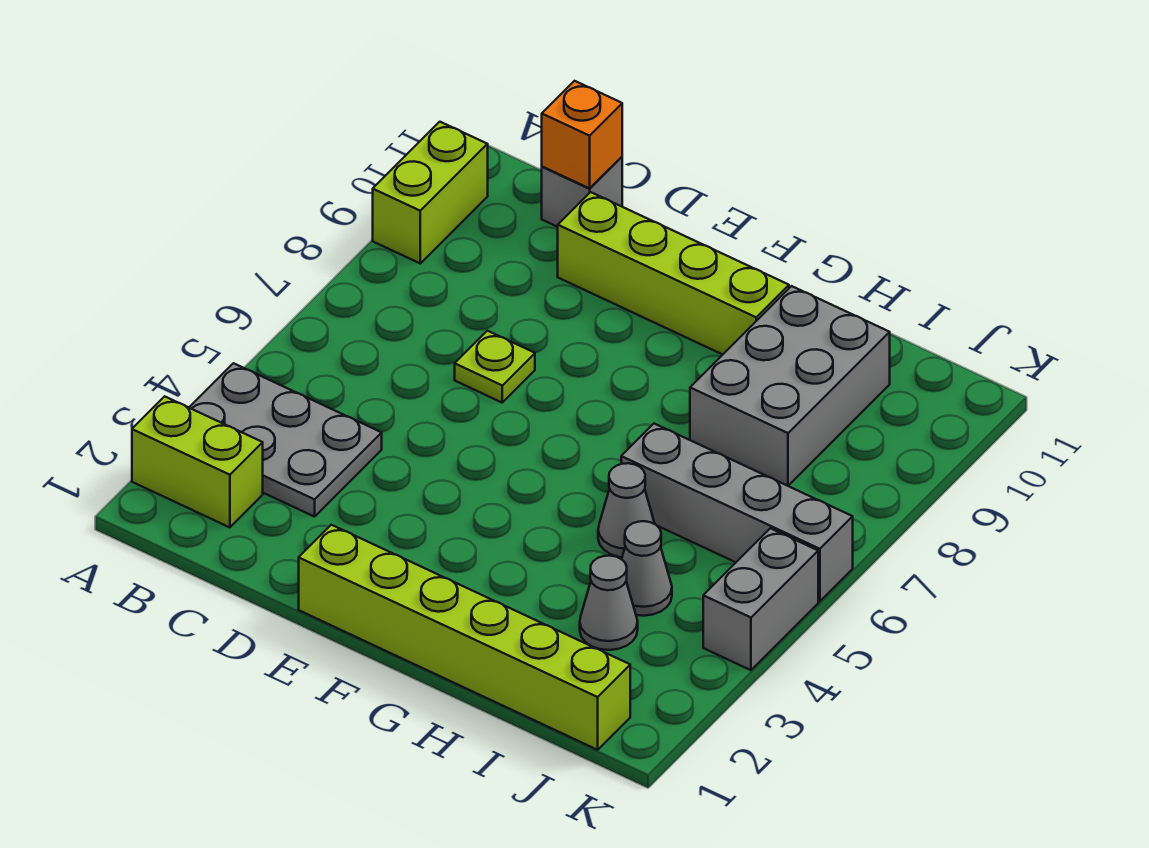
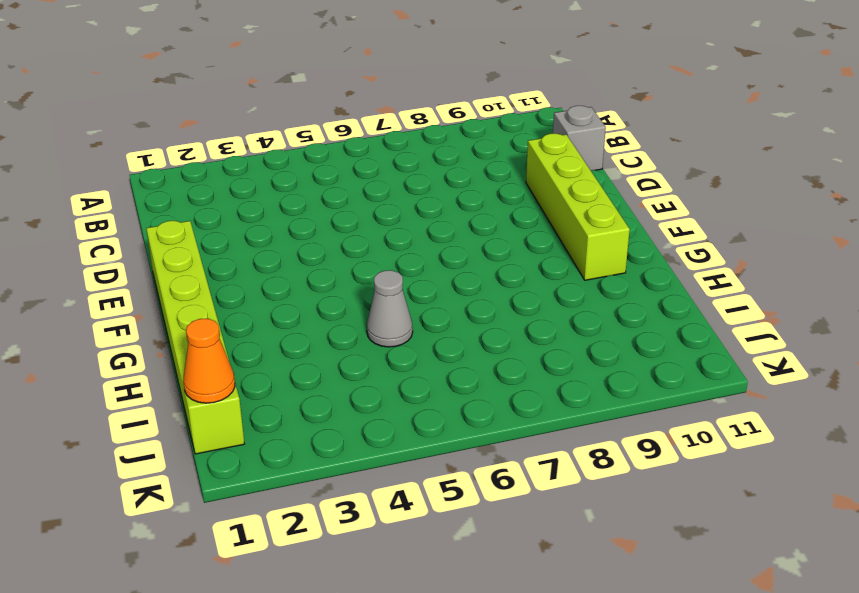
orange cone J1 level 2 -> none
none -> lime brick A2:B2 level 1
none -> grey plate A3:C4 level 1
none -> lime brick A9:A10 level 1

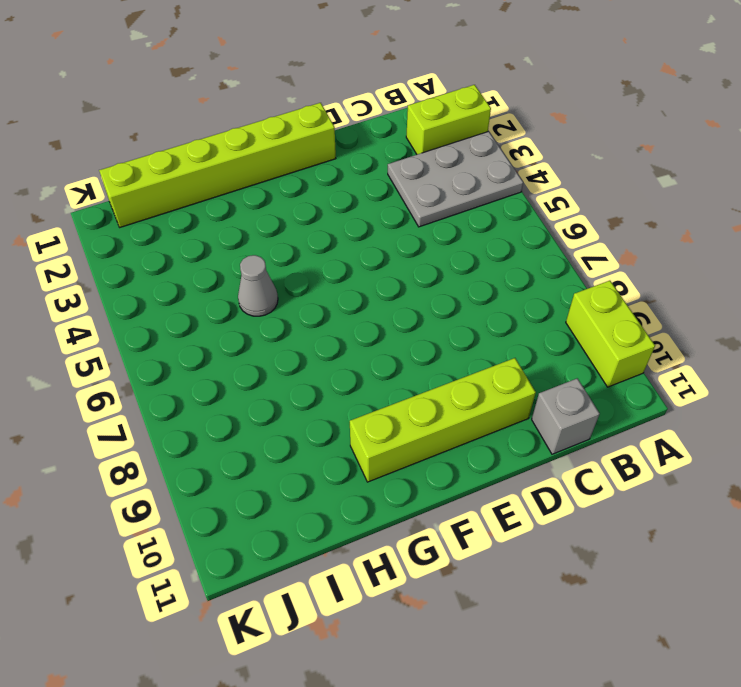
none -> lime plate D7 level 1
none -> grey brick H6:K6 level 1
none -> grey brick H8:I10 level 1

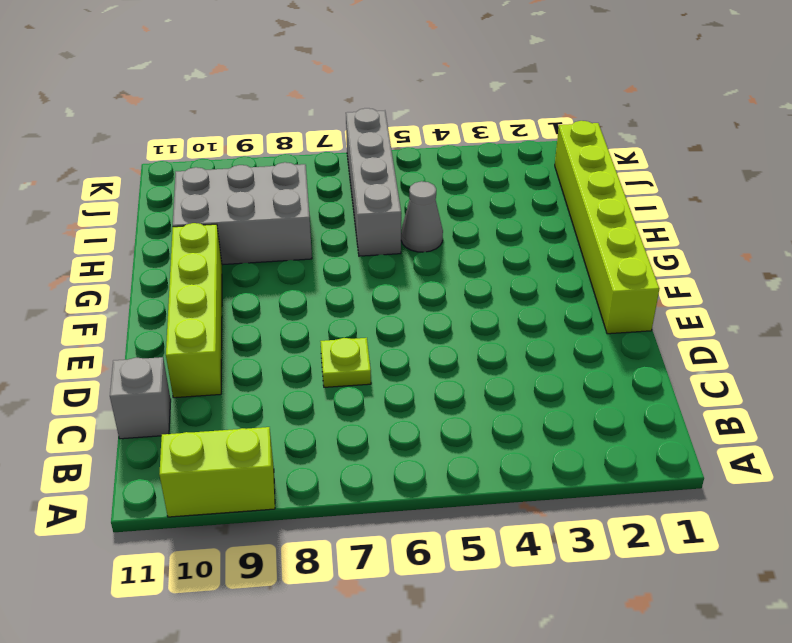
none -> lime brick A2:B2 level 1
none -> grey plate A3:C4 level 1
none -> grey cone I3 level 1

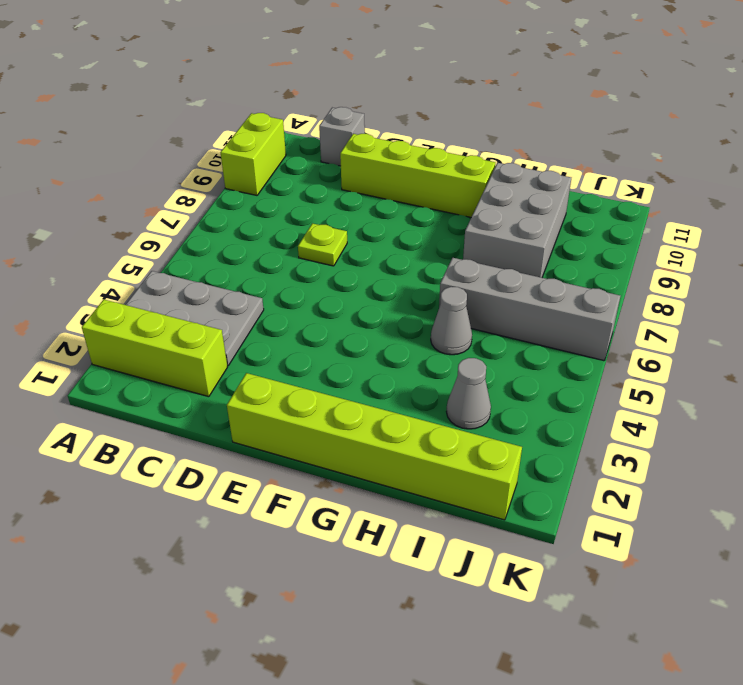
lime brick A2:C2 level 1 -> lime brick A2:B2 level 1
none -> grey cone I4 level 1
none -> grey brick K4:K5 level 1
none -> orange brick C11 level 2

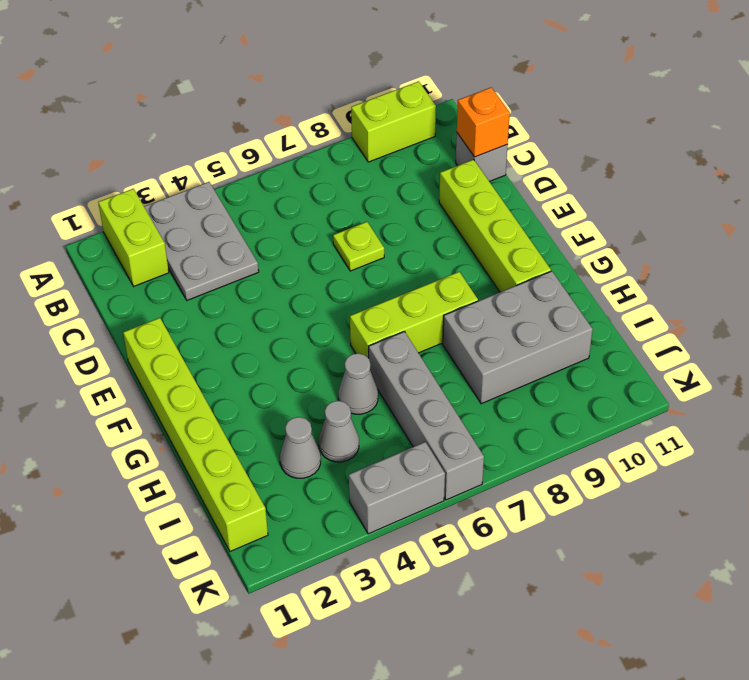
lime brick G6:G8 level 1 -> none

